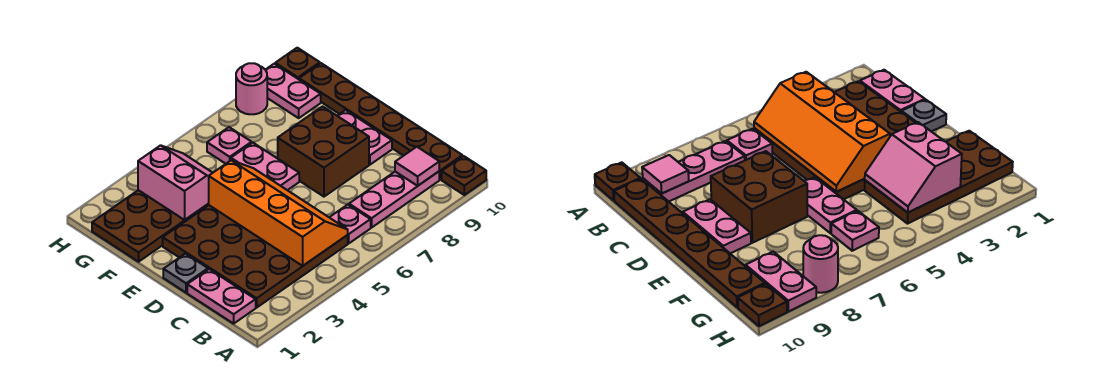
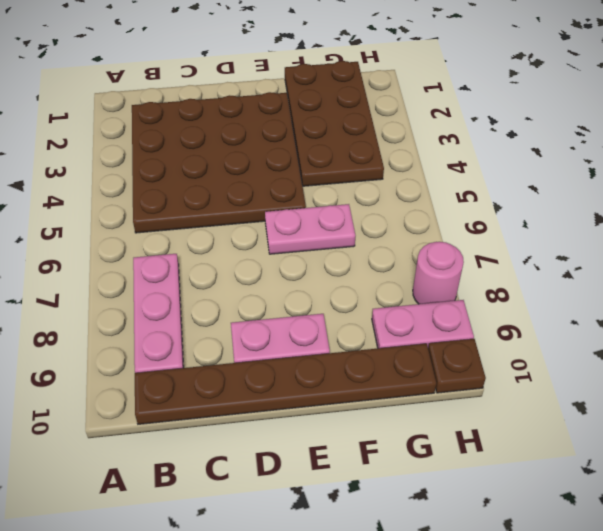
none -> brown plate A10 level 1
none -> pink plate B1:C1 level 1
none -> pink plate B6 level 1

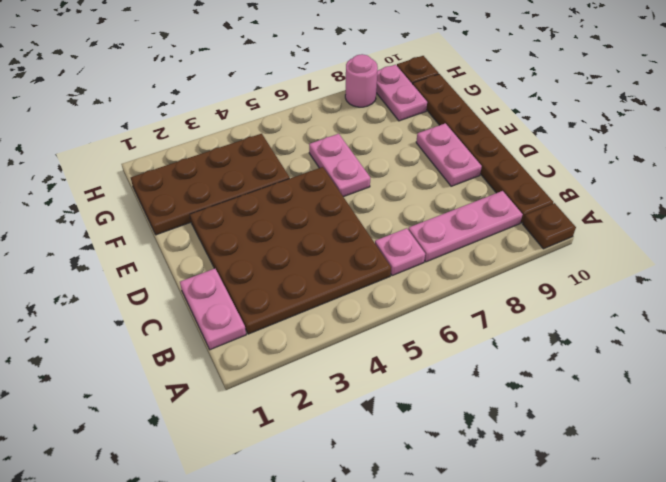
none -> grey plate D1 level 1
none -> brown brick D7:E8 level 1
none -> pink plate G6 level 1

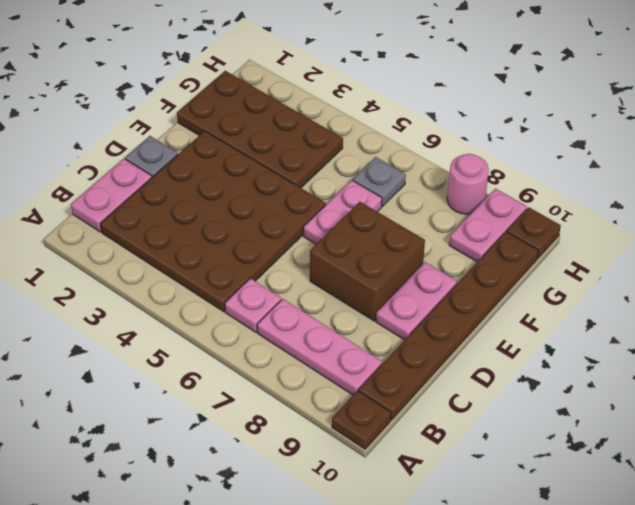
grey plate G6 level 1 -> pink plate G6 level 1
none -> orange slope B4:E5 level 2 top 4
none -> pink tile B9 level 2
none -> pink slope F3:G4 level 2 top 3

